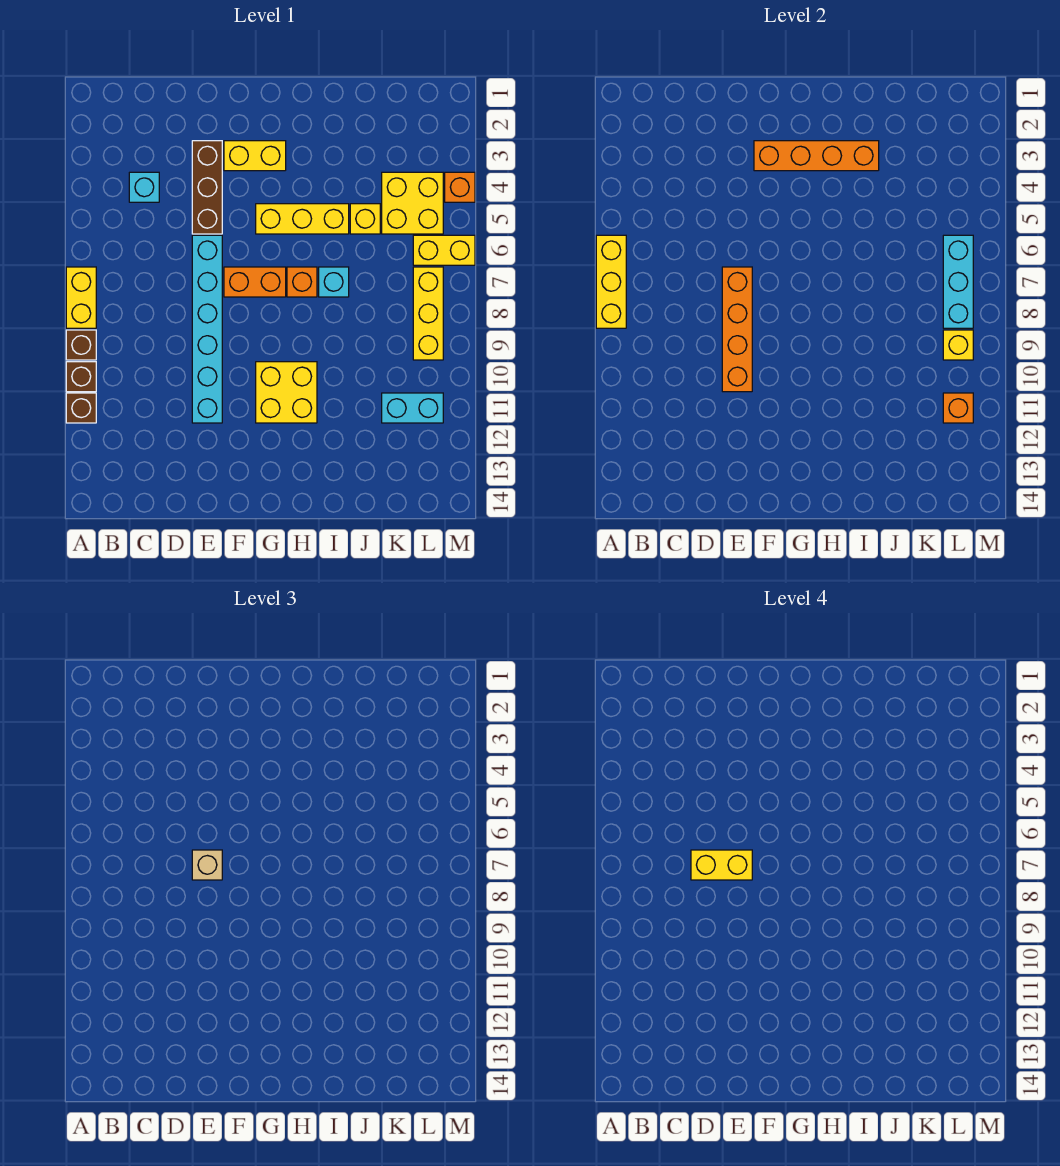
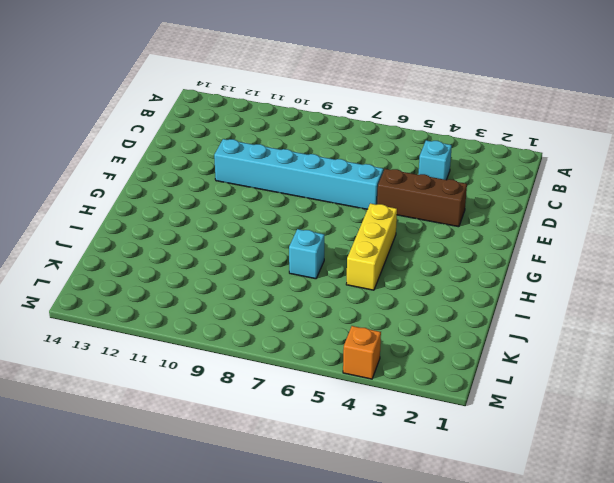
none -> yellow brick A7:A8 level 1
none -> brown brick A9 level 1
none -> brown brick A10 level 1

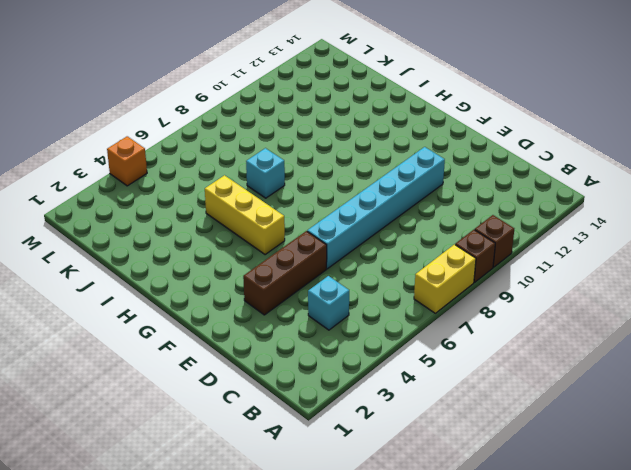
none -> brown brick A11 level 1
none -> yellow brick F3:G3 level 1
none -> orange brick F7:G7 level 1

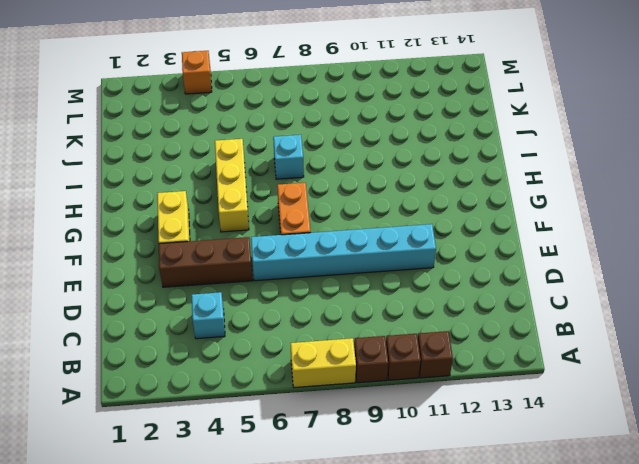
none -> yellow brick G10:H11 level 1
none -> orange brick H7 level 1
none -> yellow brick J5 level 1

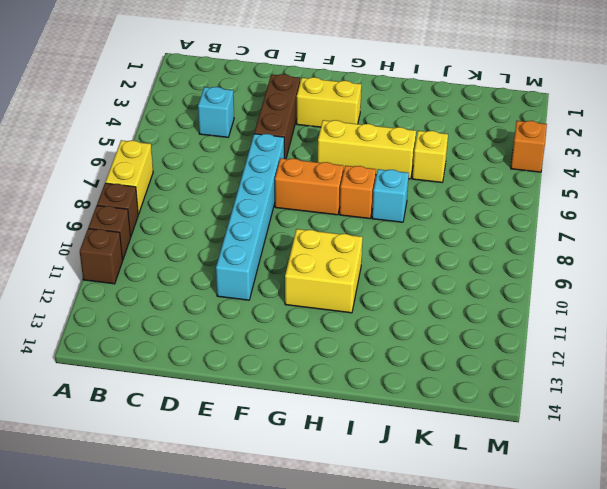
none -> yellow brick K4:L5 level 1
none -> cyan brick K11:L11 level 1
none -> yellow brick L6:M6 level 1

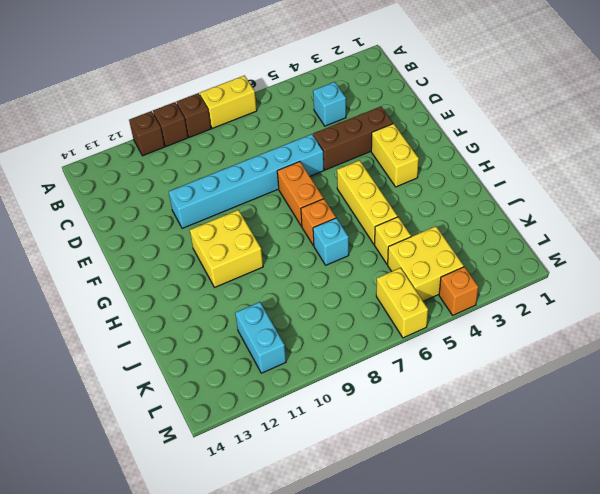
none -> yellow brick L7:L9 level 1
none -> yellow brick A6:A8 level 2
none -> orange brick E7:E10 level 2

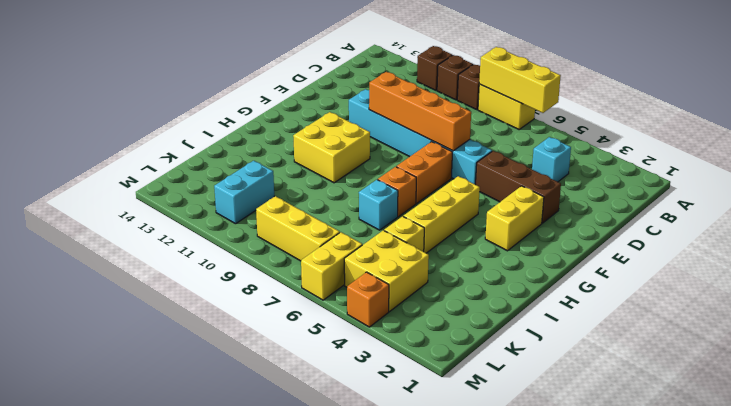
none -> orange brick F3:I3 level 2
none -> cyan brick L6:L8 level 2
none -> yellow brick L9 level 2

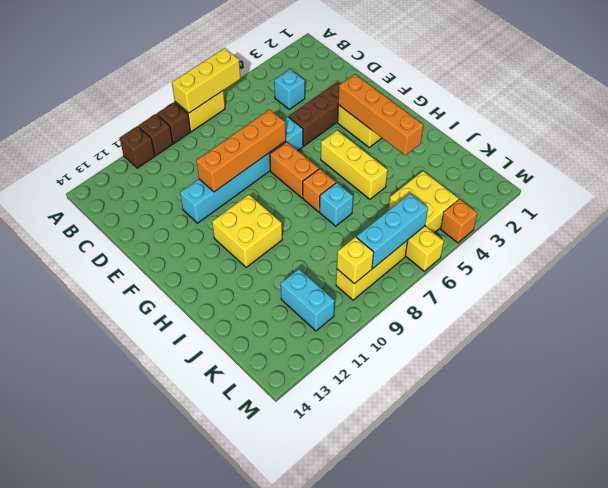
none -> yellow brick J5 level 1
none -> orange brick L11 level 2
none -> tan brick E7 level 3

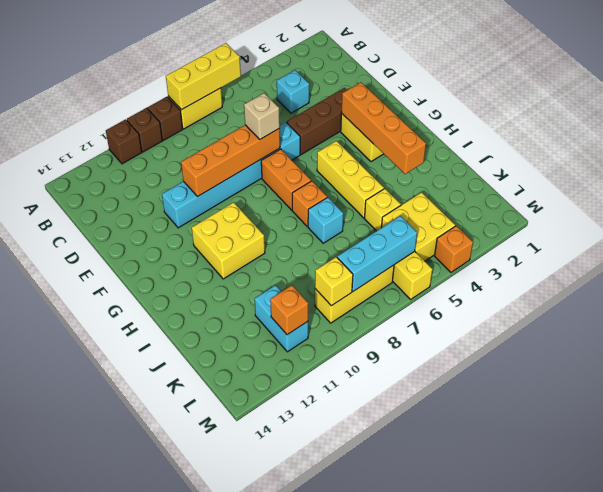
none -> yellow brick D7:E7 level 4

